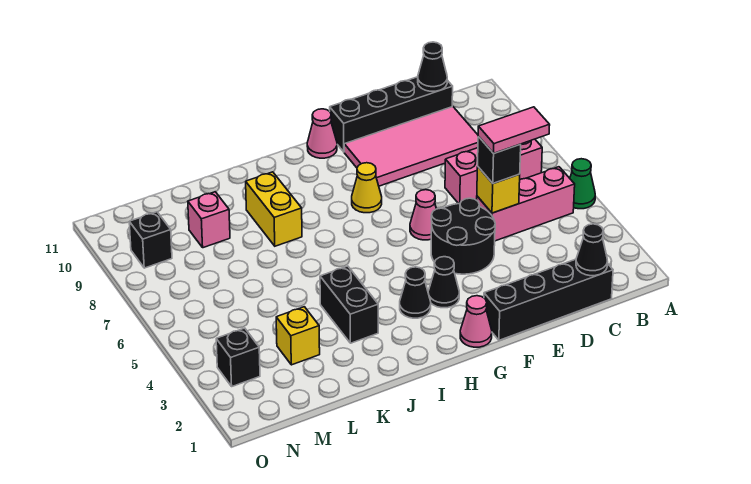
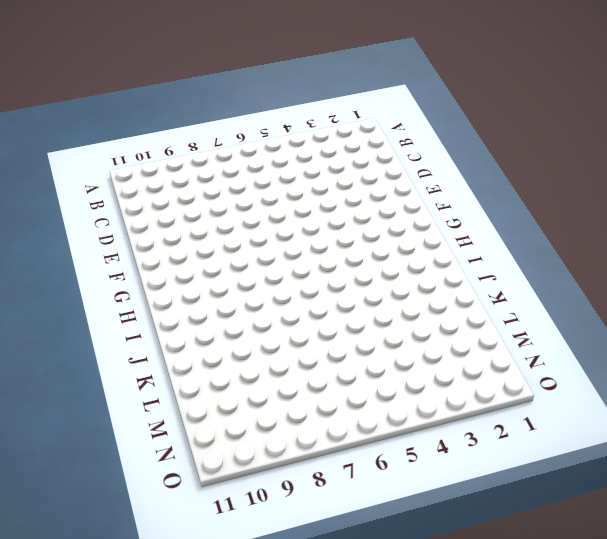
none -> green cone A5 level 1
none -> pink brick B5:D5 level 1
none -> pink brick B7:D7 level 1

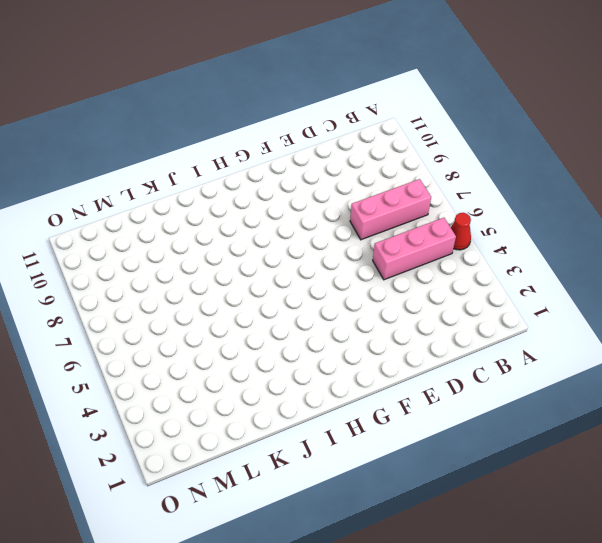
red cone A5 level 1 -> green cone A5 level 1
none -> black brick C1:F1 level 1
none -> pink tile C9:F10 level 1
none -> black brick C11:F11 level 1

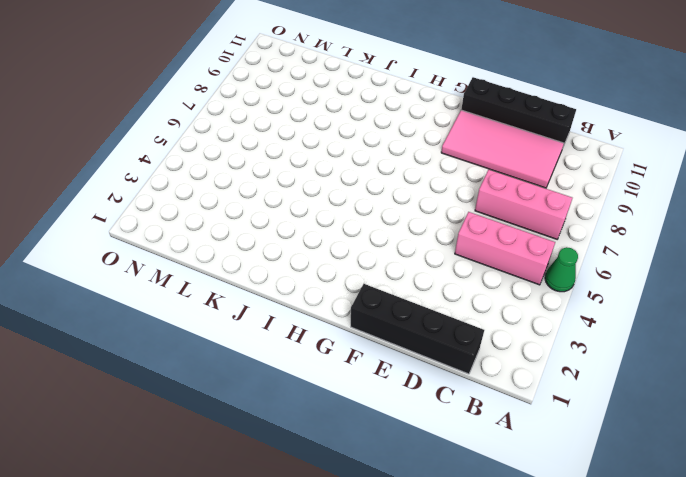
none -> black round brick E4:F5 level 1
none -> pink cone F6 level 1
none -> pink cone G1 level 1

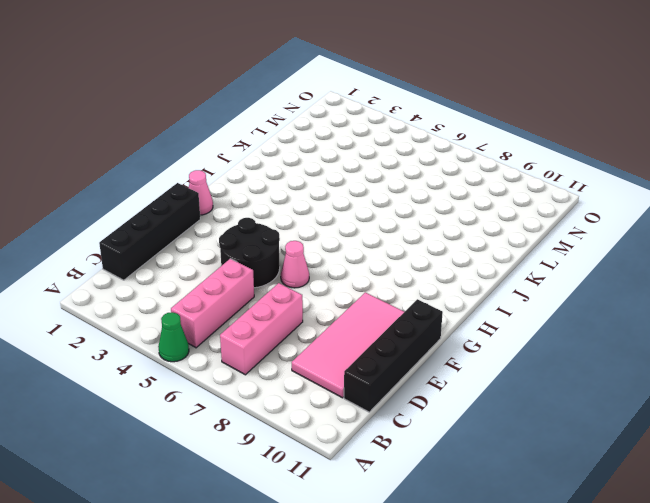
none -> black cone G3 level 1
none -> yellow cone G8 level 1
none -> pink cone G11 level 1

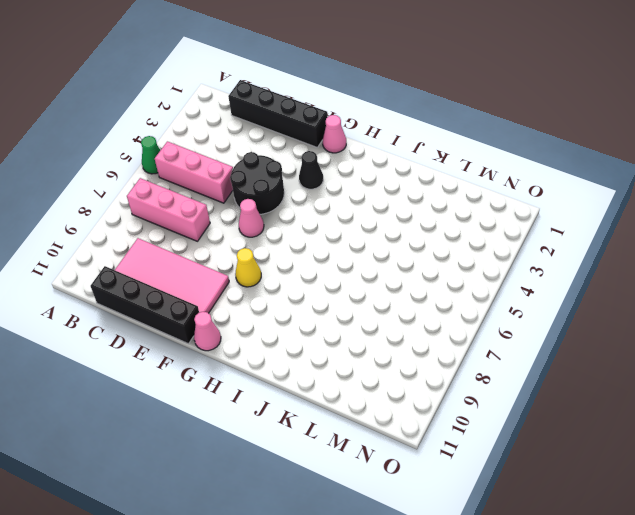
none -> black cone H3 level 1
none -> black brick J3:J4 level 1
none -> yellow brick J8:J9 level 1

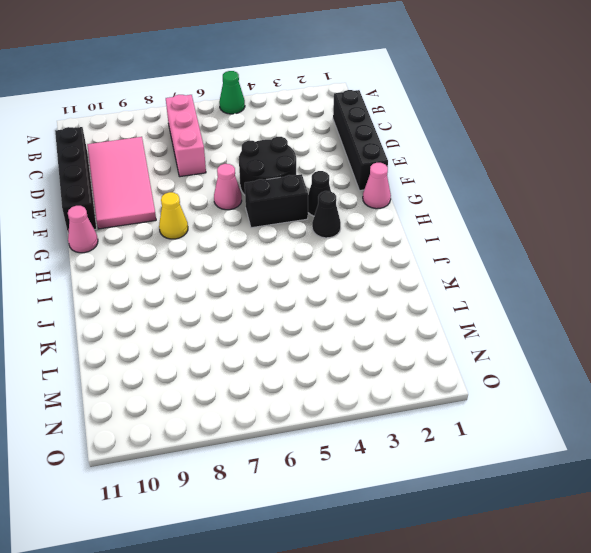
black brick G4:G5 level 1 -> black brick J3:J4 level 1
none -> pink brick B5:D5 level 1
none -> yellow brick J8:J9 level 1
none -> yellow brick L3 level 1

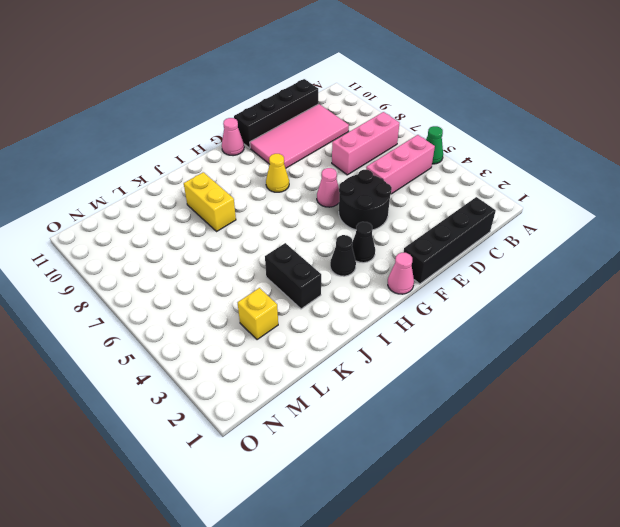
none -> pink brick L9 level 1
none -> black brick N3 level 1
none -> black brick N9 level 1

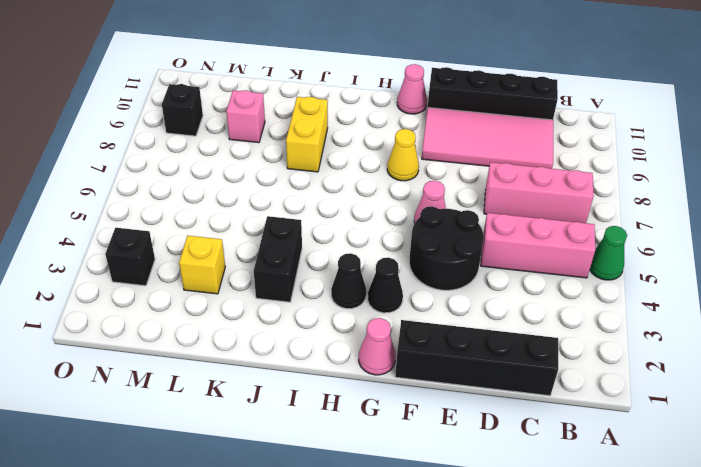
none -> black cone C1 level 2
none -> black cone C11 level 2
none -> yellow brick D5 level 2

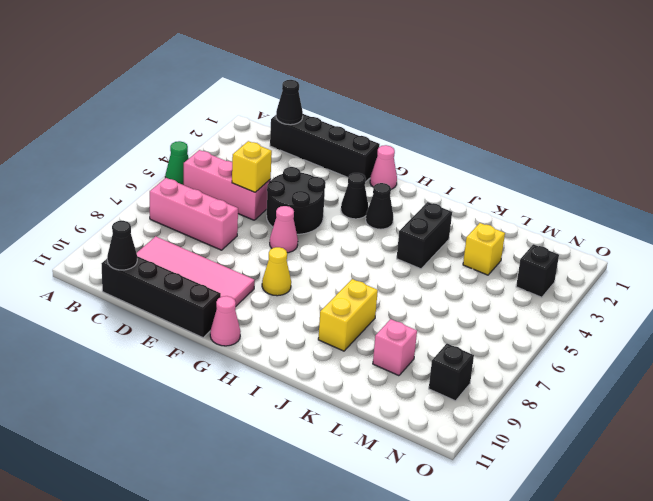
none -> black brick D5 level 3
none -> pink tile C5:D5 level 4

